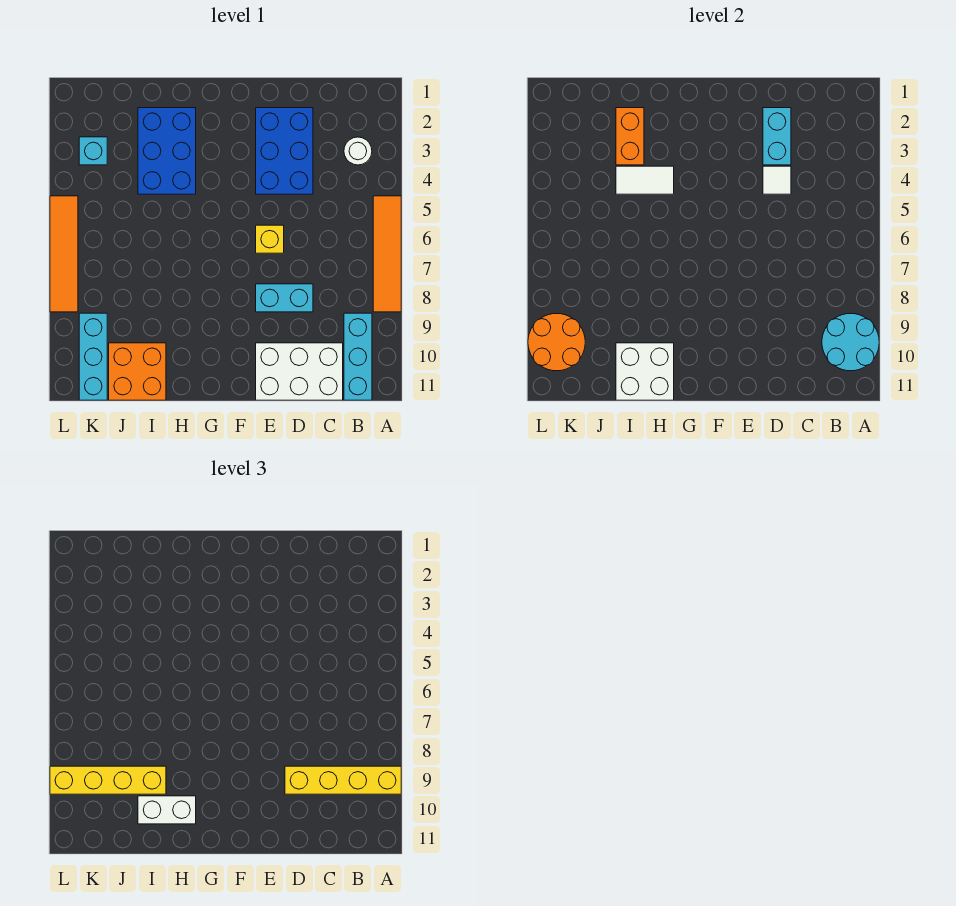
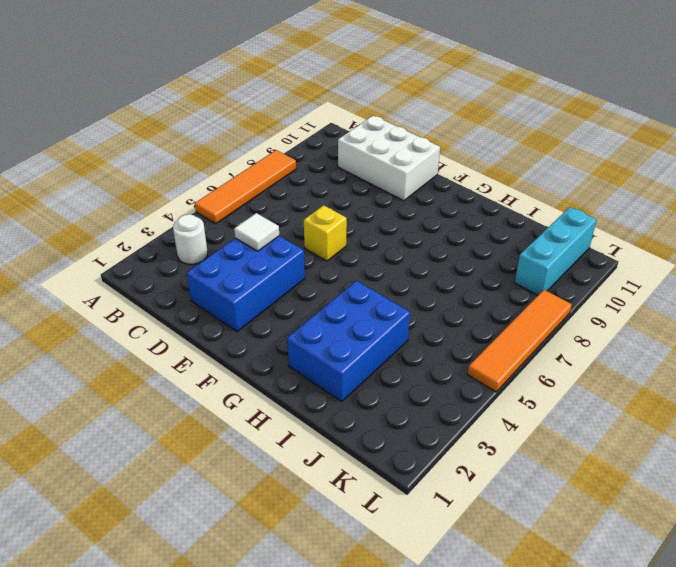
none -> cyan brick B9:B11 level 1
none -> cyan brick D8:E8 level 1
none -> orange brick I10:J11 level 1

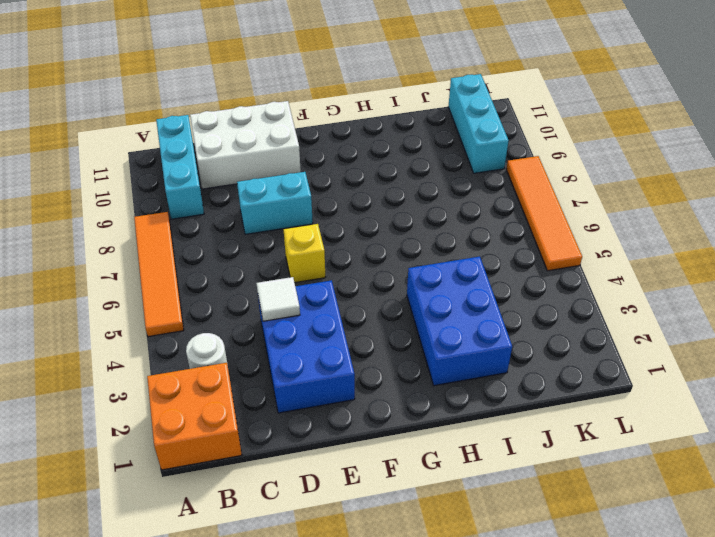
orange brick A1:B2 level 1 -> orange brick I10:J11 level 1
none -> cyan brick K3 level 1
none -> cyan round brick A9:B10 level 2
none -> cyan brick D2:D3 level 2

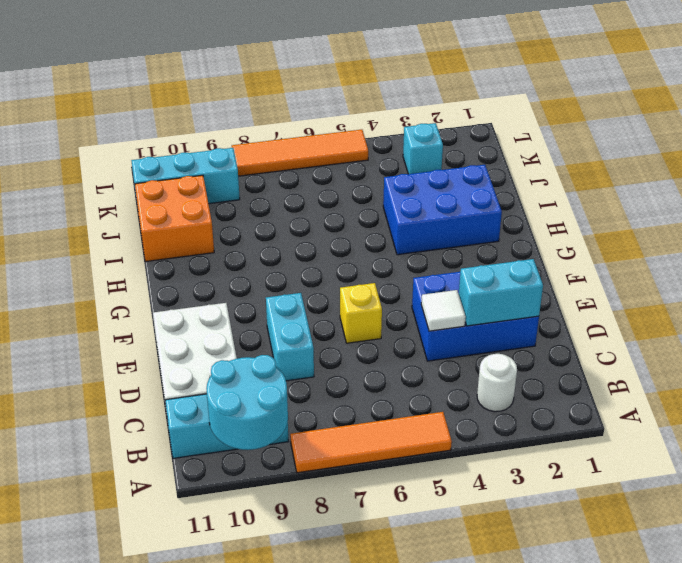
none -> white tile H4:I4 level 2
none -> white brick H10:I11 level 2
none -> orange brick I2:I3 level 2

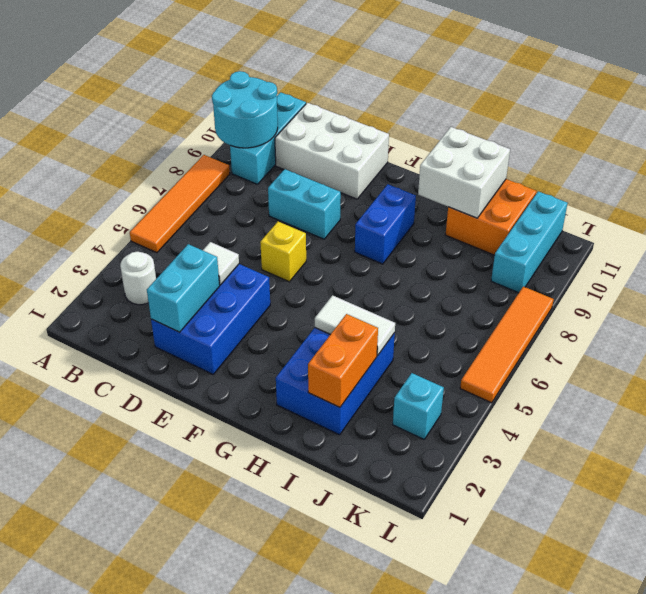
blue brick G8:G9 level 1 -> none
none -> orange round brick K9:L10 level 2
none -> yellow brick A9:D9 level 3
none -> white brick H10:I10 level 3

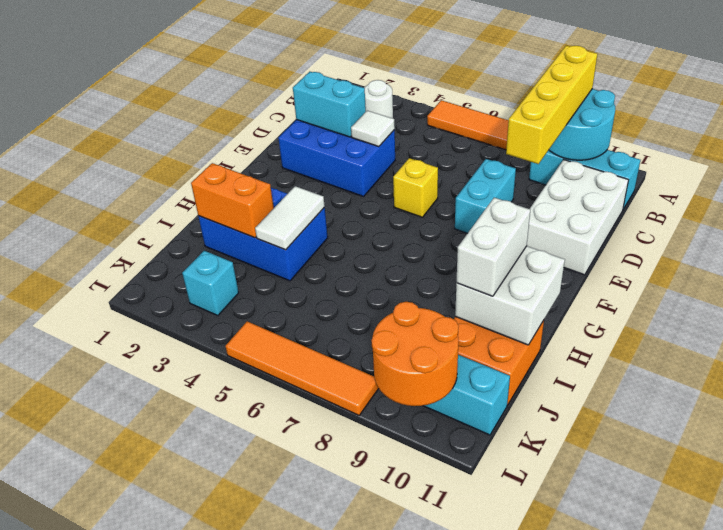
none -> yellow brick I9:L9 level 3

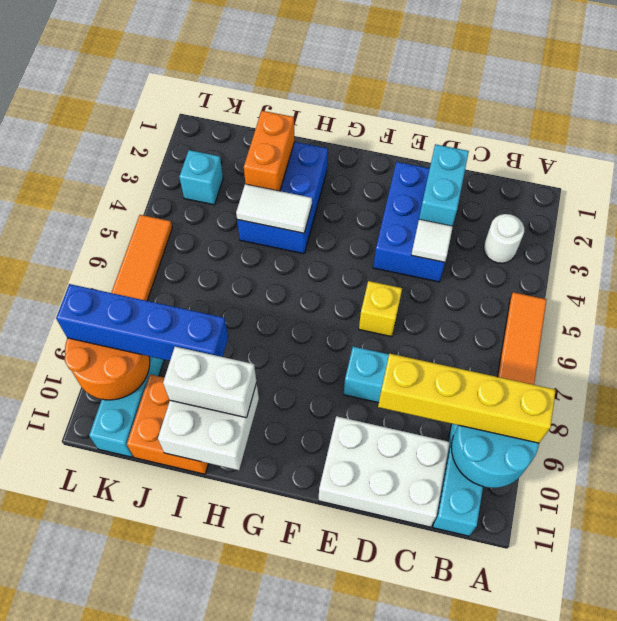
blue brick I9:L9 level 3 -> yellow brick I9:L9 level 3

